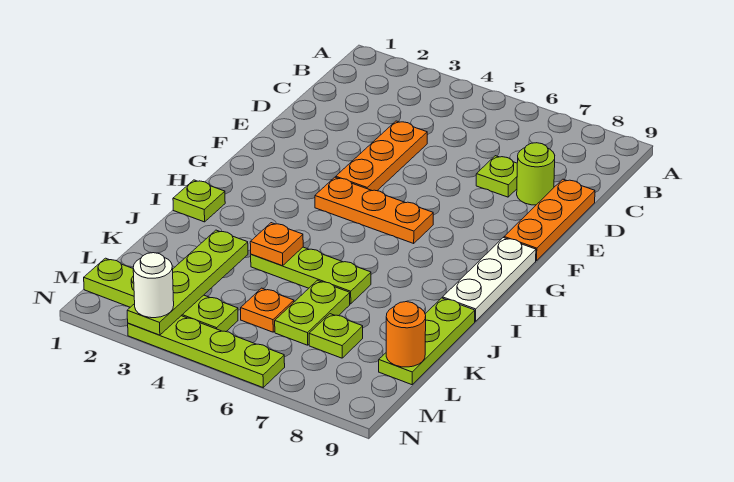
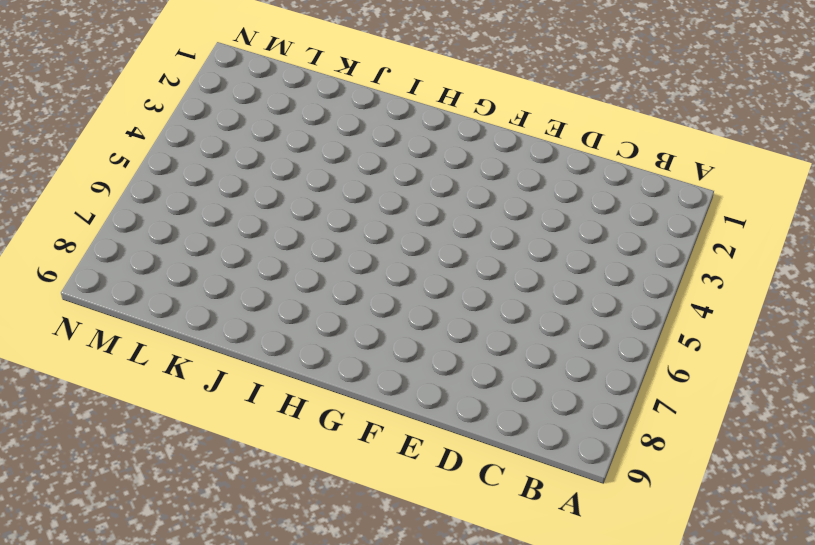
none -> orange plate D4:F4 level 1
none -> lime plate D7 level 1
none -> lime round brick D8 level 1

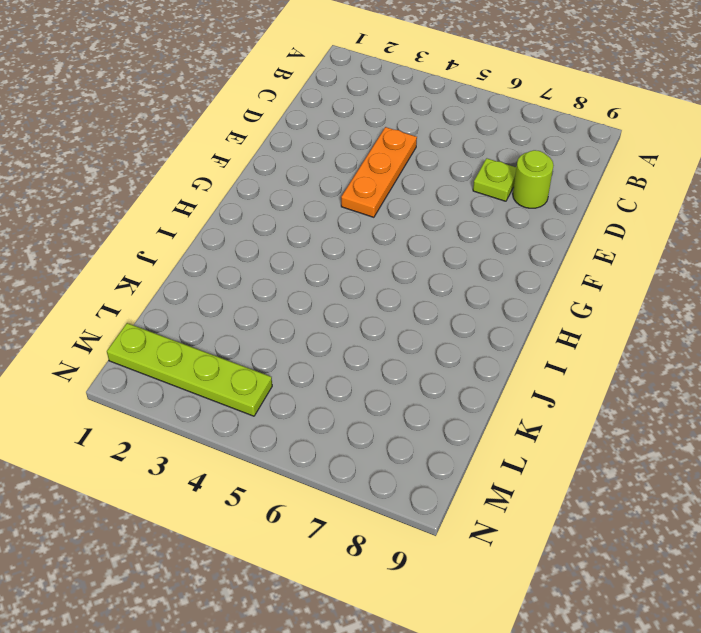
none -> orange plate D9:F9 level 1
none -> orange plate G4:G6 level 1
none -> white plate G9:I9 level 1

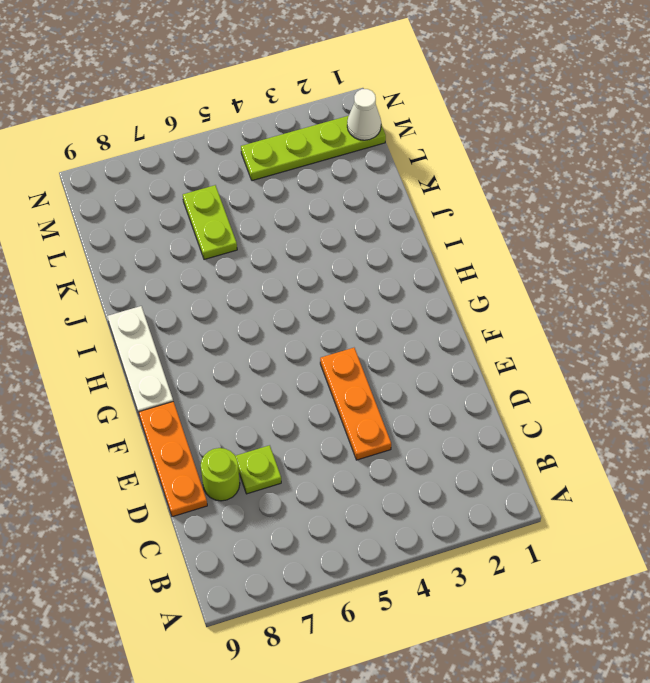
white cone M1 level 2 -> none
none -> orange plate G4:G6 level 1
none -> lime plate I1 level 1
none -> lime plate J4:J6 level 1

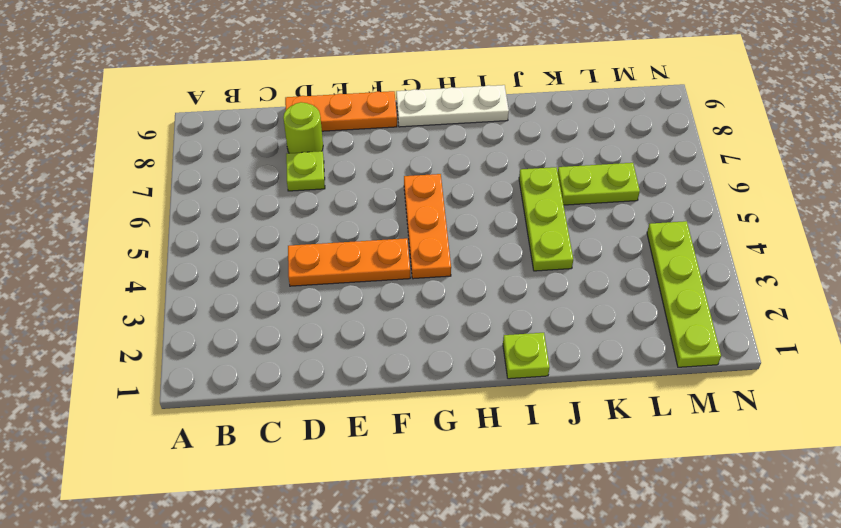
none -> lime plate J9:L9 level 1
none -> orange plate L5 level 1
none -> lime plate L7 level 1

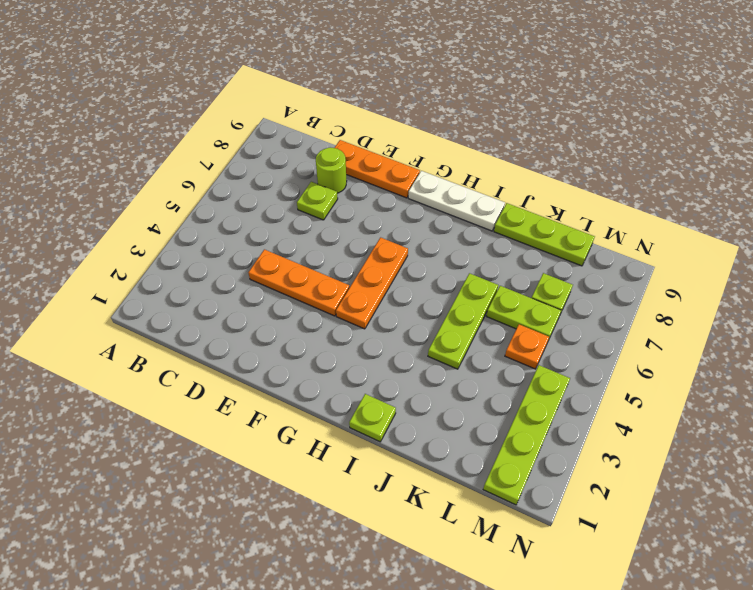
none -> lime plate N3:N6 level 1
none -> orange plate J4 level 2
none -> lime plate K3:N3 level 2

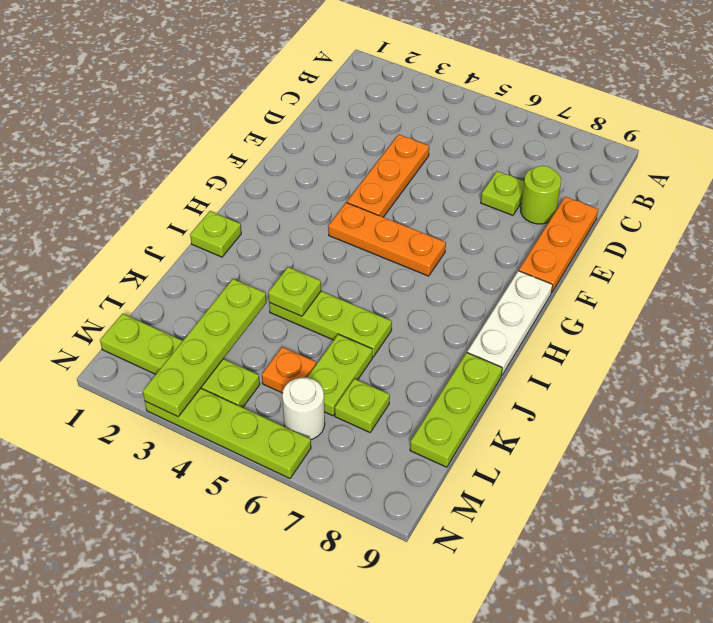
lime plate J4 level 2 -> orange plate J4 level 2
white round brick M6 level 1 -> white round brick N3 level 3
none -> orange round brick L9 level 2

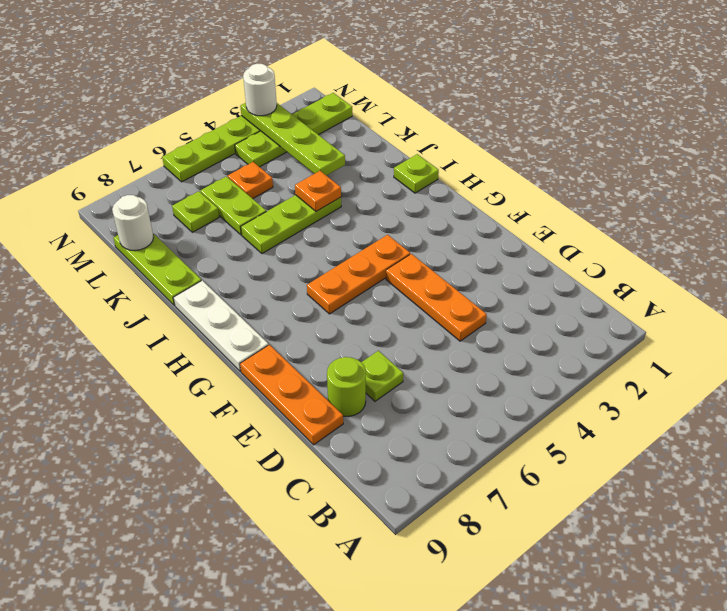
white round brick L9 level 2 -> orange round brick L9 level 2

